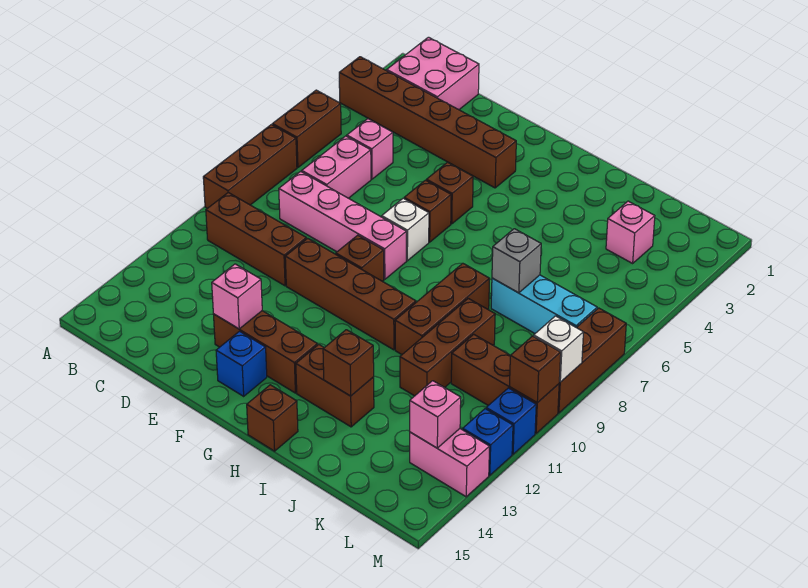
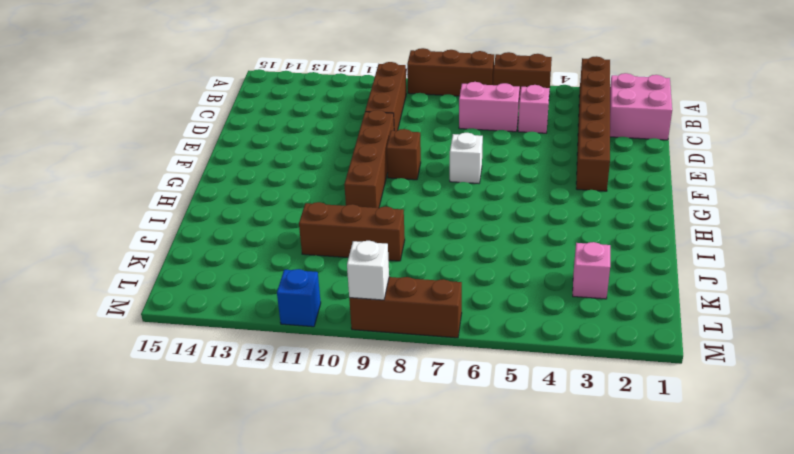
none -> pink brick C8:F8 level 1
none -> brown brick E13:G13 level 1
none -> brown brick F5 level 1
none -> brown brick F6 level 1

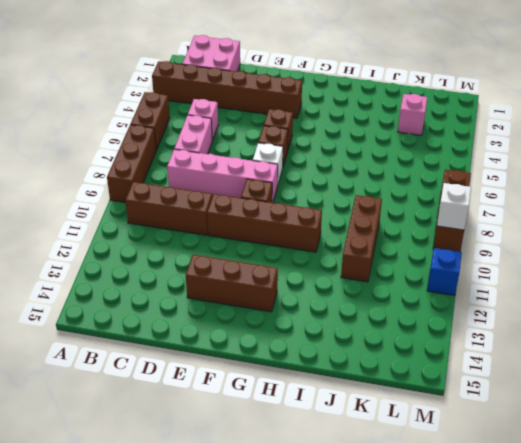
none -> blue brick F14 level 1
none -> brown brick H13:I13 level 1
none -> brown brick H15 level 1
none -> brown brick I8:I10 level 1

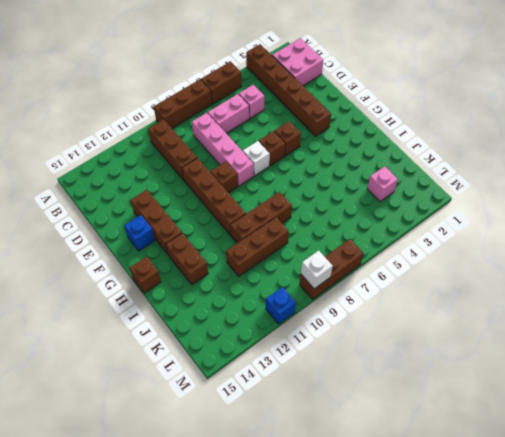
none -> cyan brick J7:L7 level 1
none -> brown brick K10:M10 level 1
none -> pink brick L13:M13 level 1
none -> blue brick M12 level 1

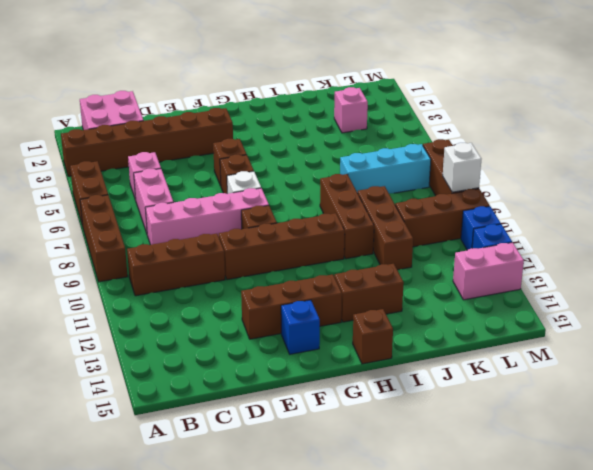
none -> pink brick E13 level 2
none -> brown brick I13 level 2
none -> grey brick J7 level 2
none -> pink brick L13 level 2

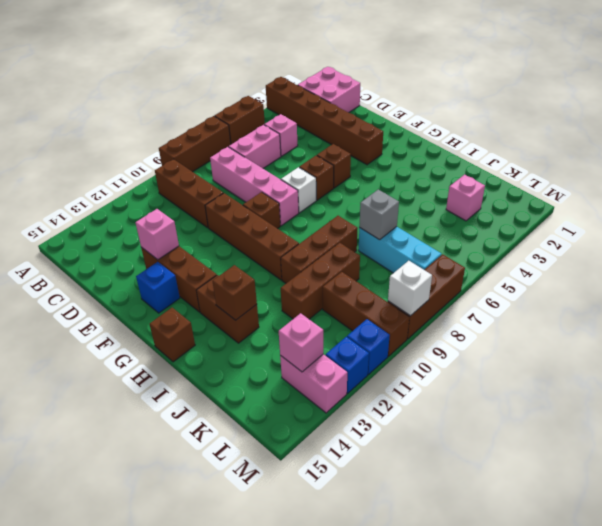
none -> brown brick M10 level 2

